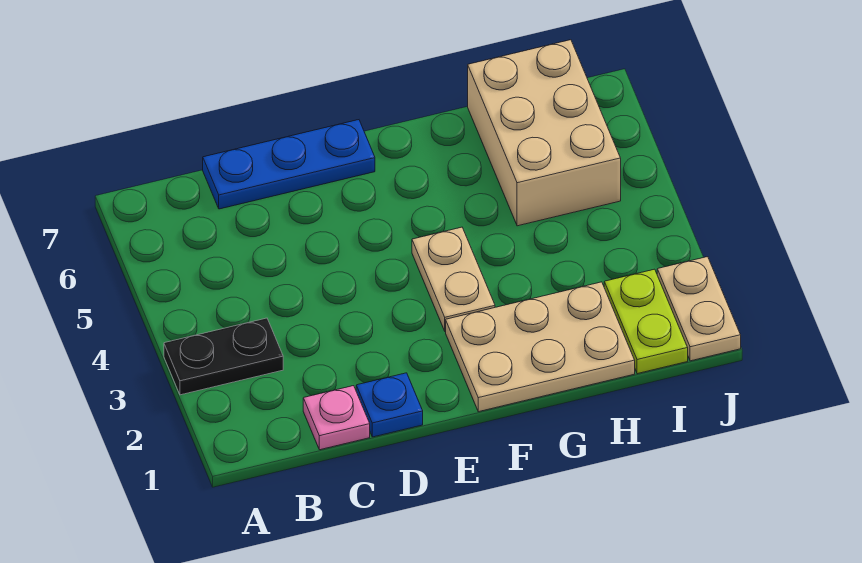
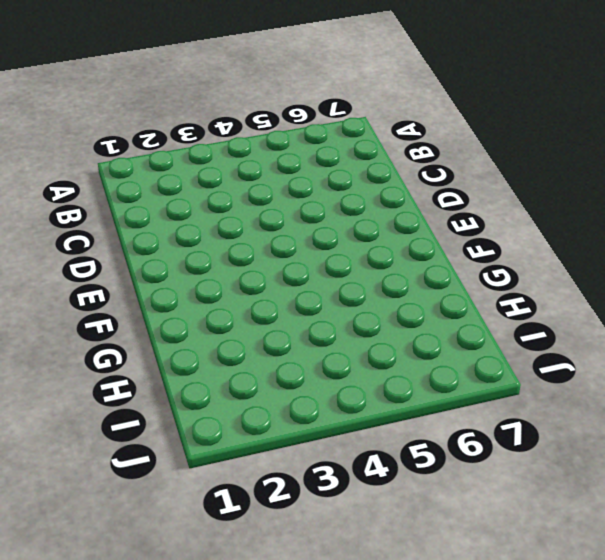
none -> black plate A3:B3 level 1
none -> pink plate C1 level 1

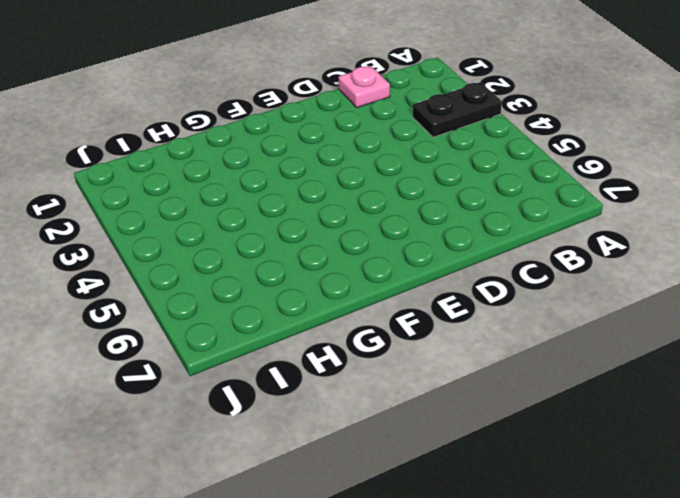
none -> blue plate C7:E7 level 1
none -> blue plate D1 level 1

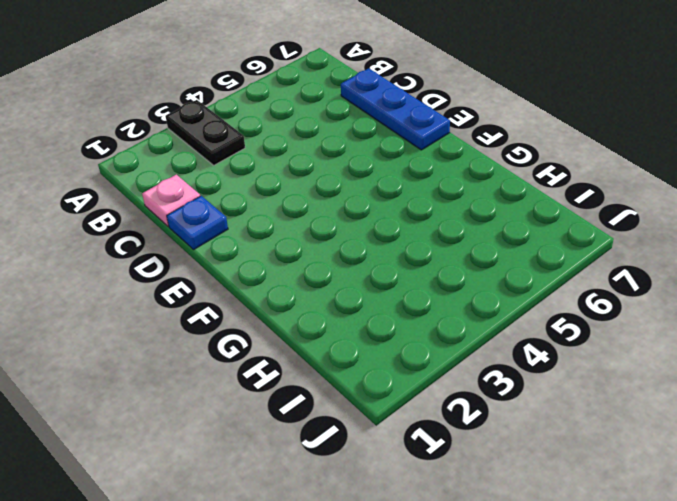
none -> tan plate F1:H2 level 1
none -> tan plate F3:F4 level 1

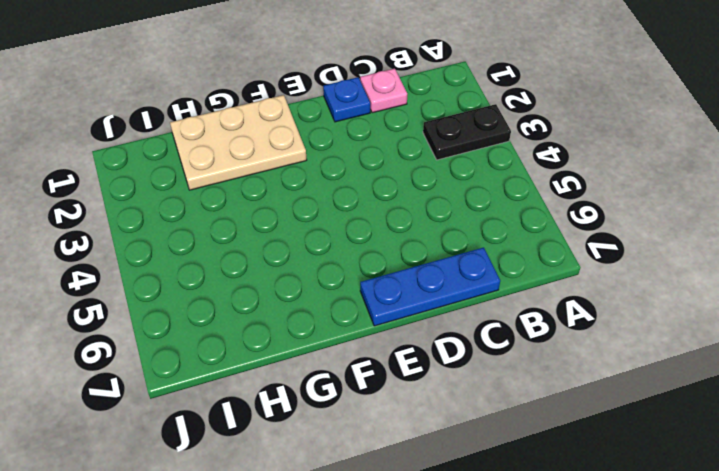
none -> tan plate F3:F4 level 1
none -> tan brick H5:I7 level 1

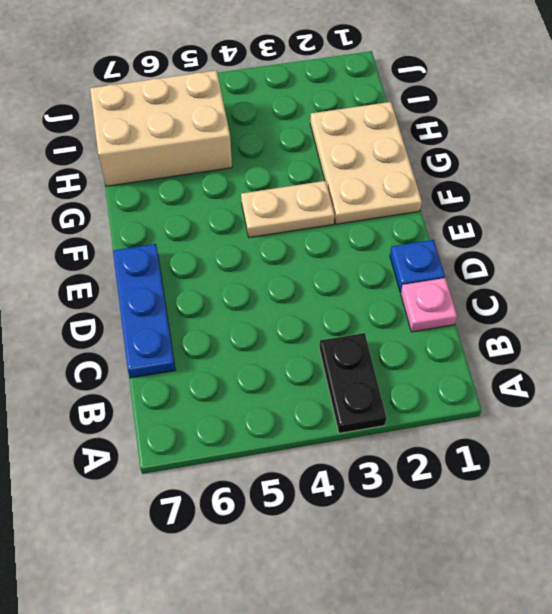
none -> lime plate I1:I2 level 1
none -> tan plate J1:J2 level 1

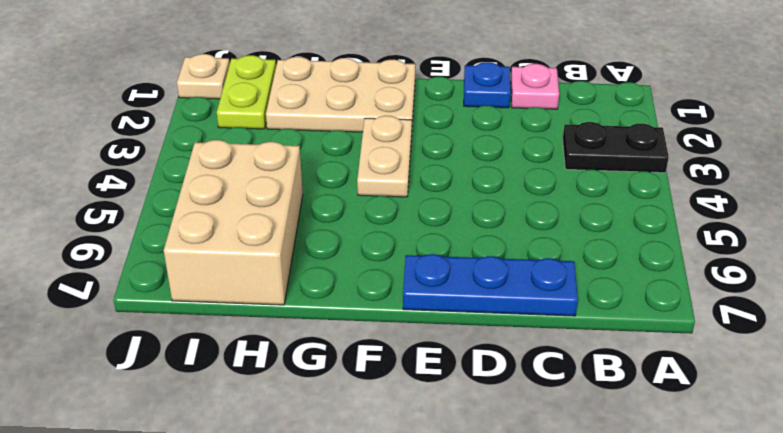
tan plate J1 level 1 -> tan plate J1:J2 level 1

